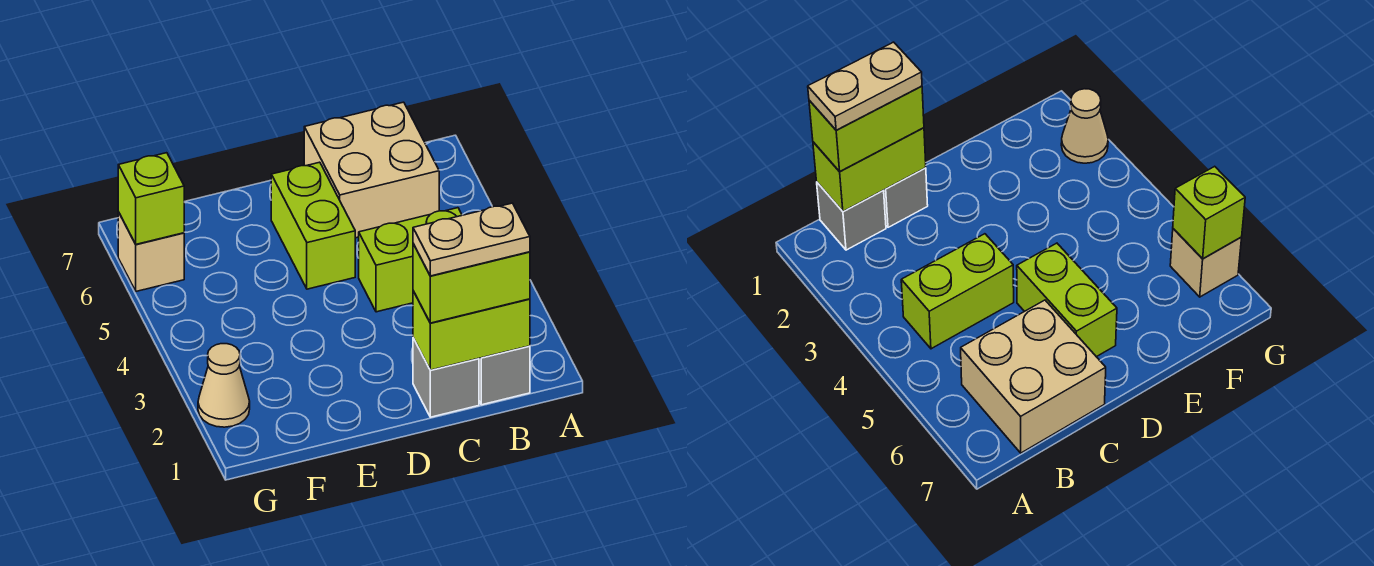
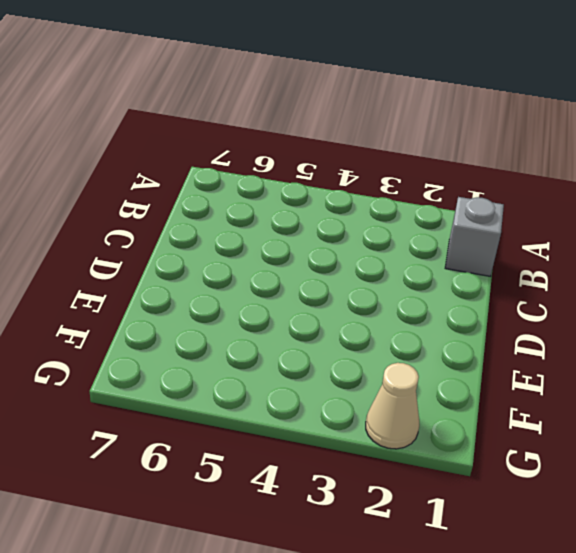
none -> lime brick B4:C4 level 1
none -> tan brick B6:C7 level 1

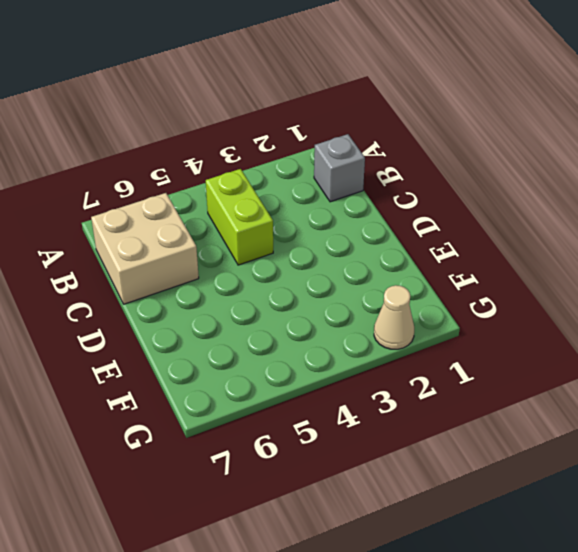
none -> grey brick C1 level 1
none -> lime brick D5:D6 level 1

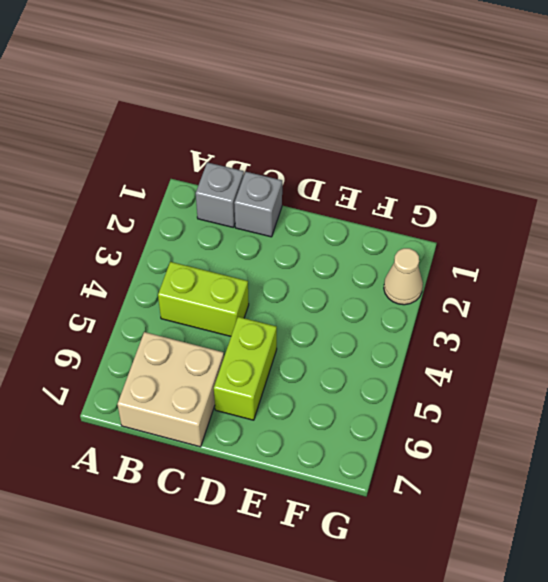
none -> tan brick G6 level 1
none -> lime brick B1:C1 level 2

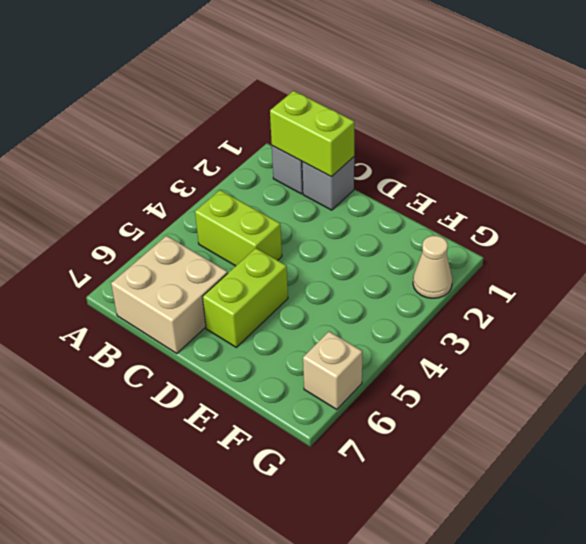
none -> lime brick G6 level 2
none -> lime brick B1:C1 level 3

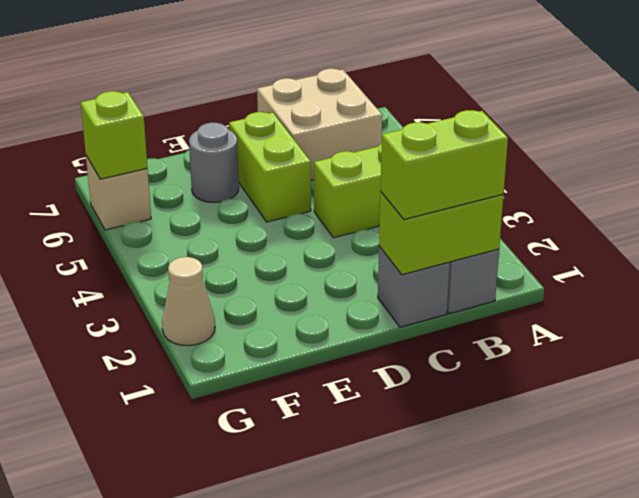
grey round brick E6 level 1 -> none
none -> tan plate B1:C1 level 4

